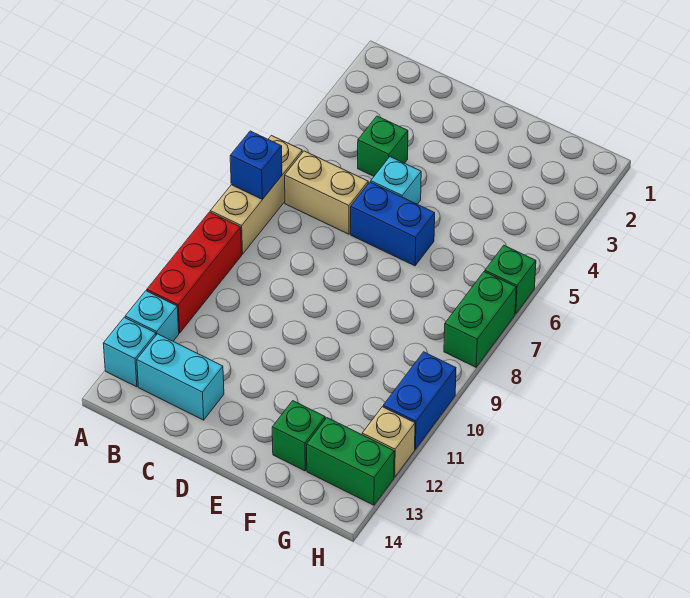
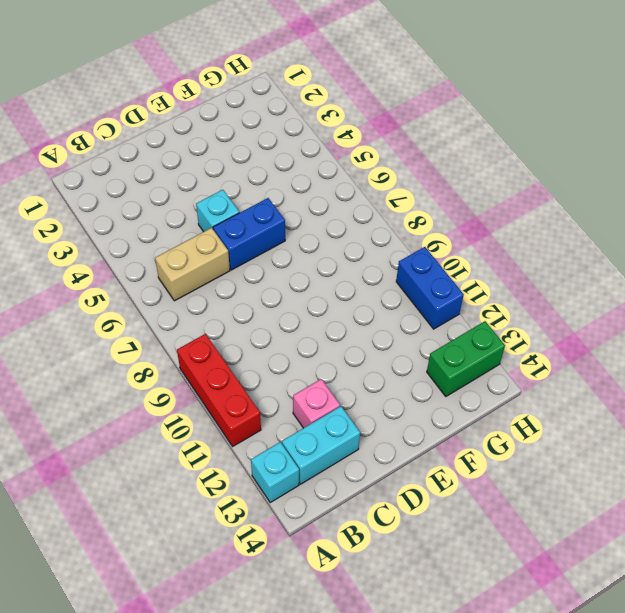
pink brick C12 level 1 -> none
none -> tan brick A6:A8 level 1
none -> cyan brick A12 level 1
none -> green brick C4 level 1

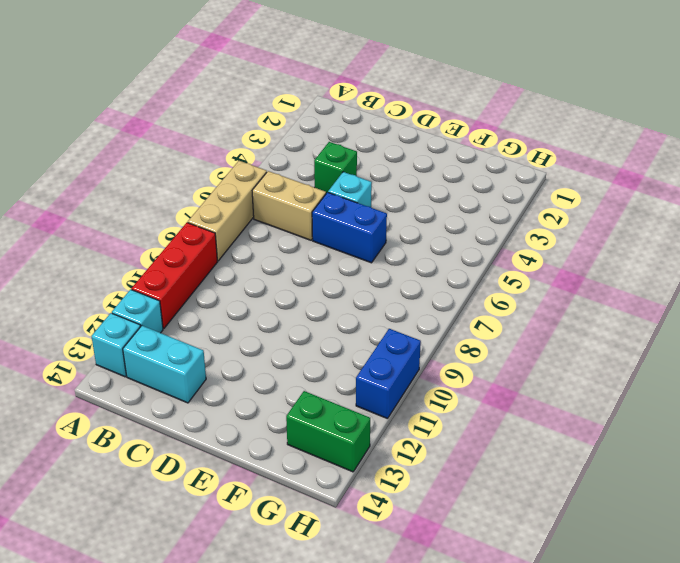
none -> green brick F13 level 1
none -> green brick H6 level 1
none -> green brick H7:H8 level 1

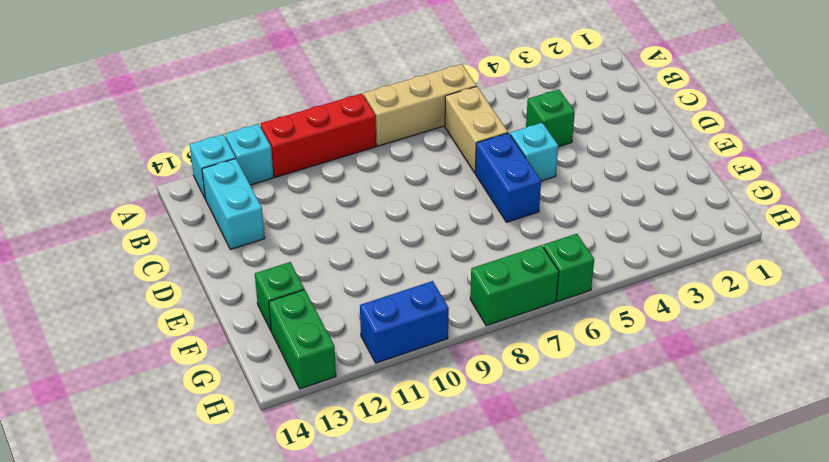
none -> tan brick H12 level 1
none -> blue brick A7 level 2

